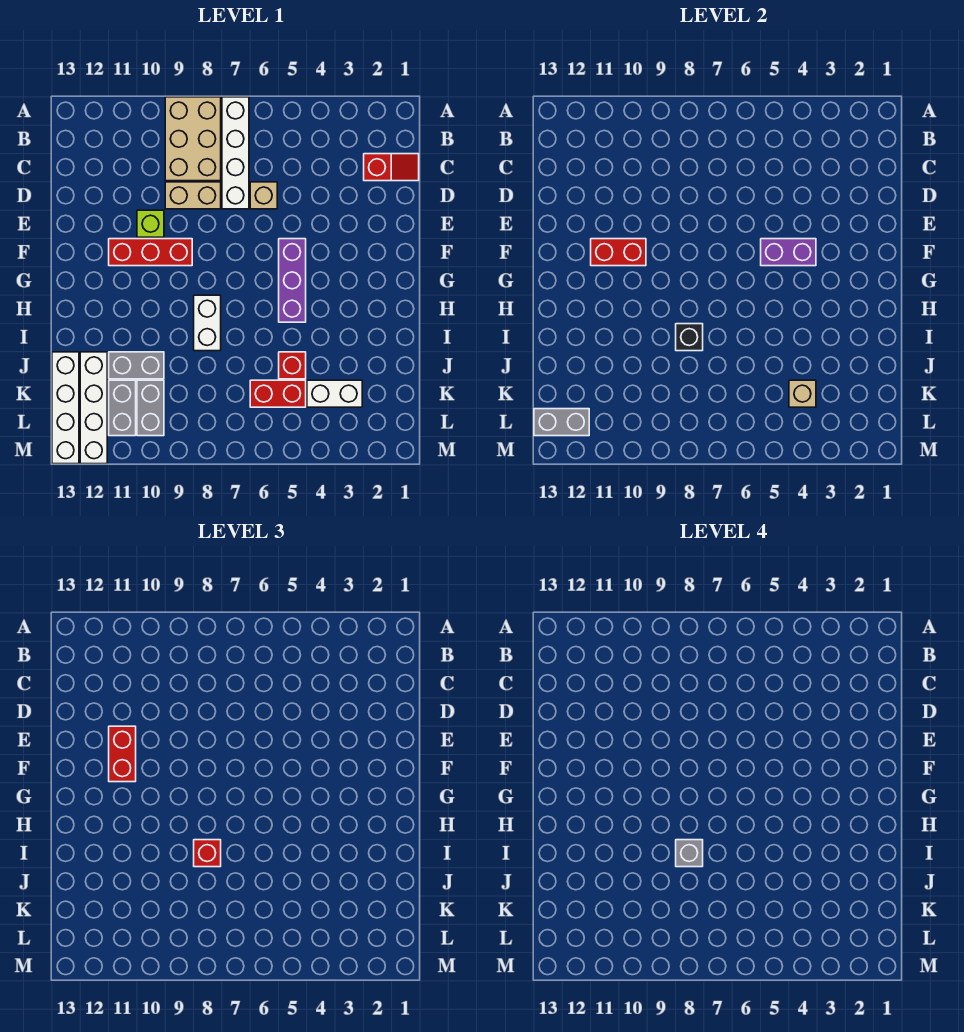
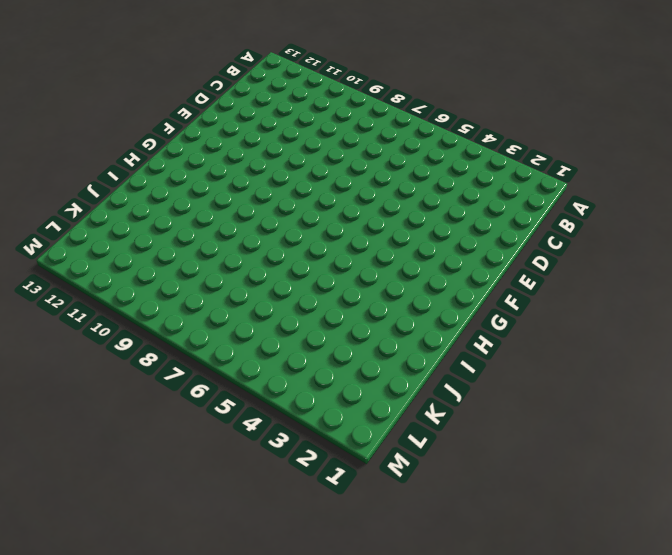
none -> white brick A7:D7 level 1
none -> tan brick A8:C9 level 1
none -> red slope C1:C2 level 1 top 2

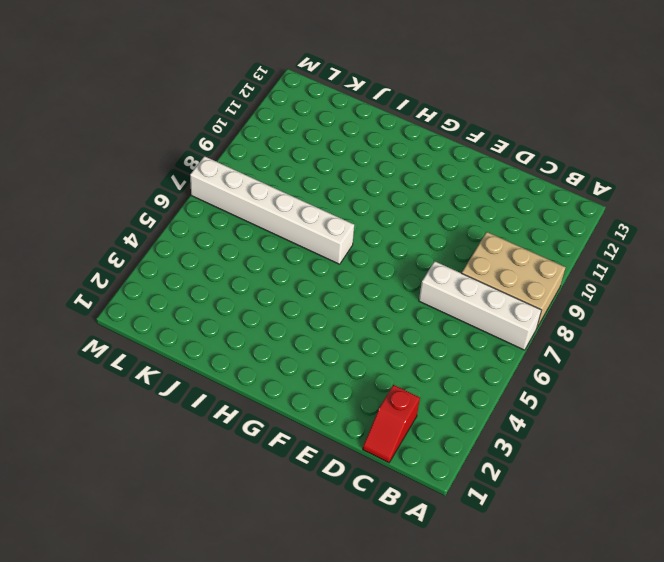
white brick H7:M7 level 1 -> none
none -> tan brick D6 level 1
none -> tan brick D8:D9 level 1
none -> lime brick E10 level 1

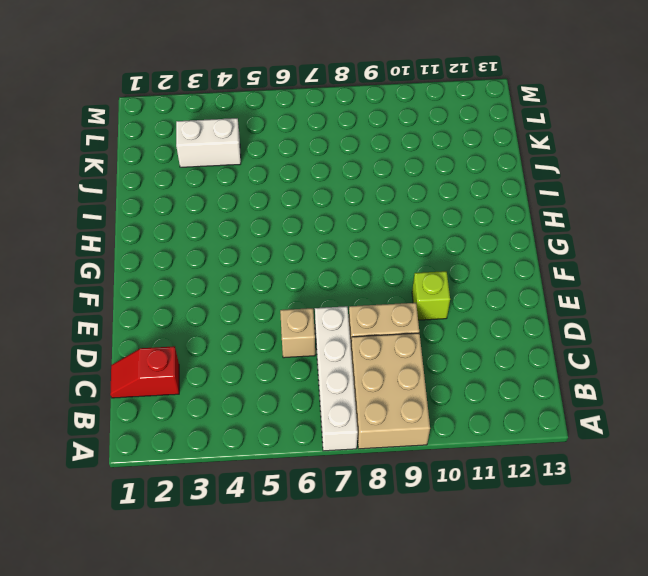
none -> purple brick F5:H5 level 1
none -> red brick F9:F11 level 1
none -> white brick H8:I8 level 1

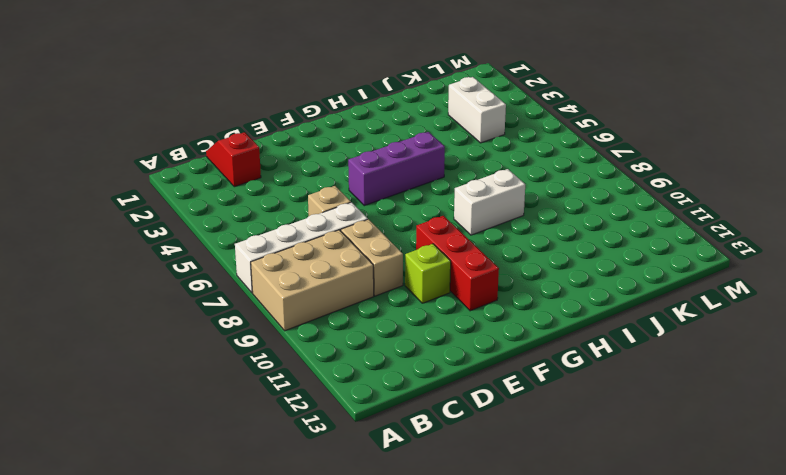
none -> red brick J5 level 1
none -> grey brick J10:J11 level 1
none -> white brick J12:M12 level 1

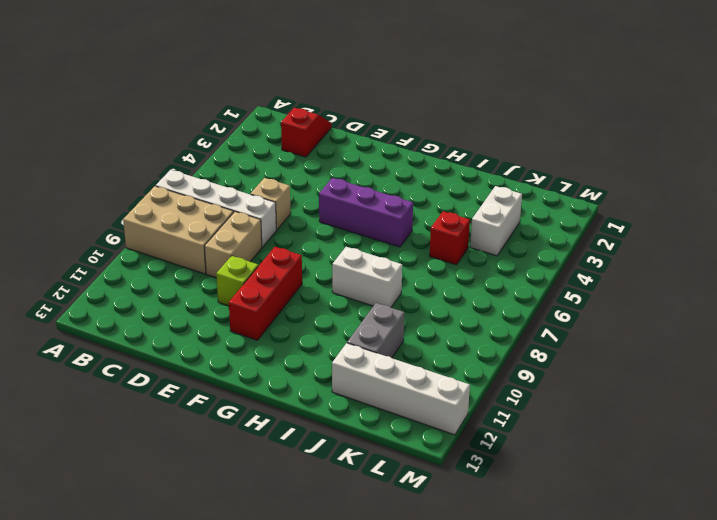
none -> white brick J13:M13 level 1
none -> red brick K5:K6 level 1
none -> grey brick K10:L10 level 1

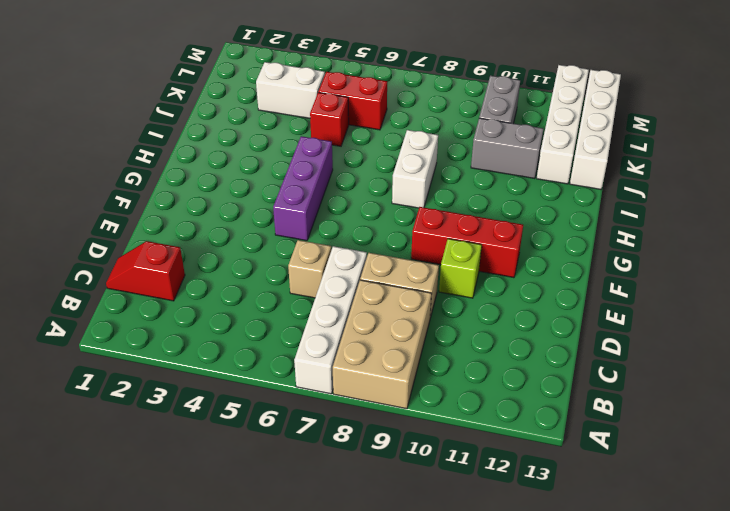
none -> grey brick K11:L11 level 1
none -> purple brick F4:F5 level 2
none -> red brick F10:F11 level 2

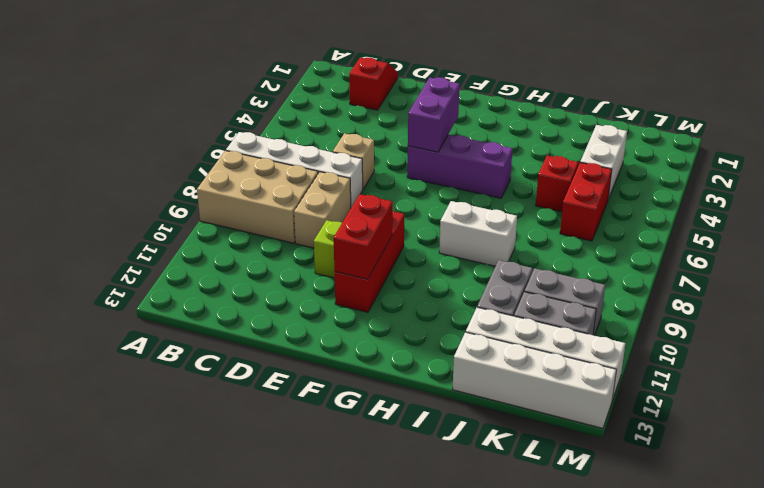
none -> black brick I8 level 2
none -> tan brick K4 level 2
none -> grey brick L12:L13 level 2

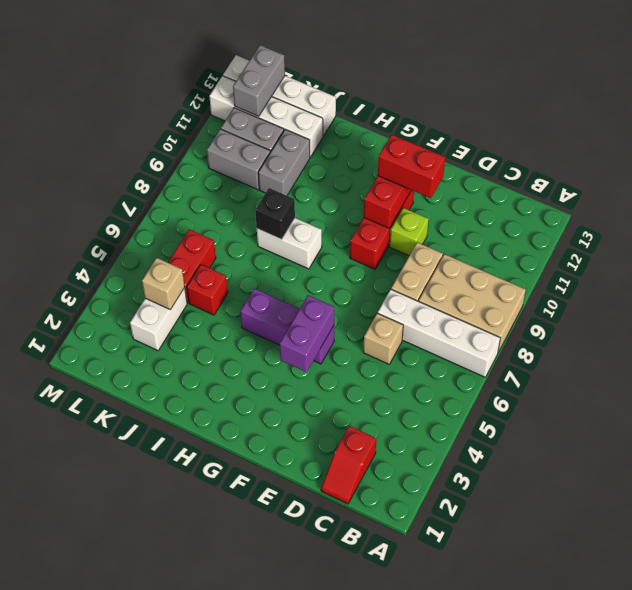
none -> red brick I8 level 3
none -> grey brick I8 level 4

